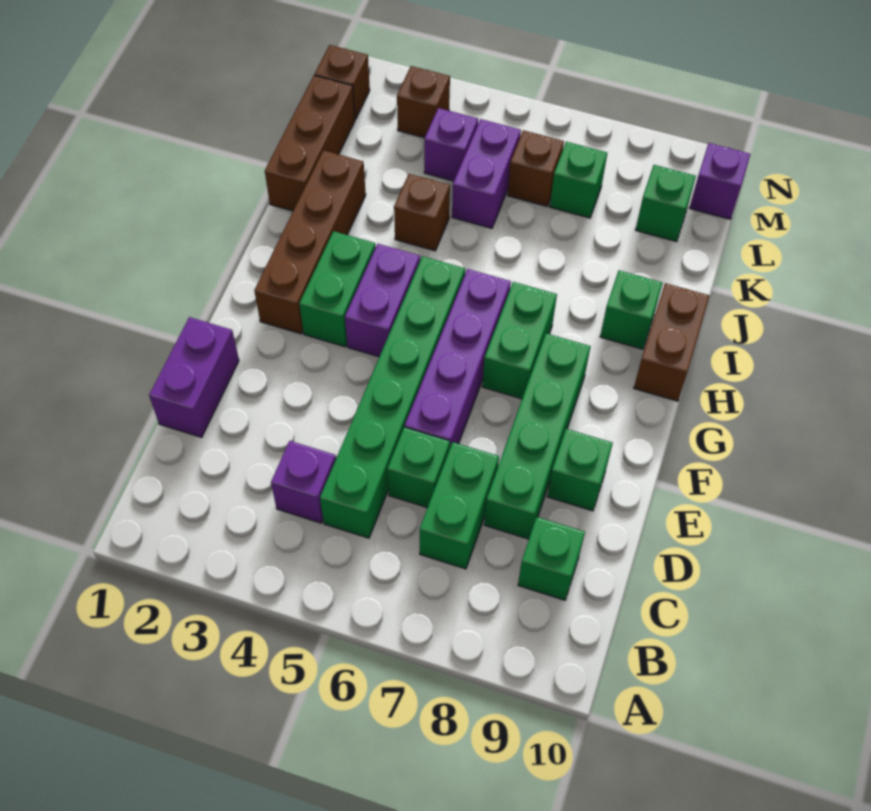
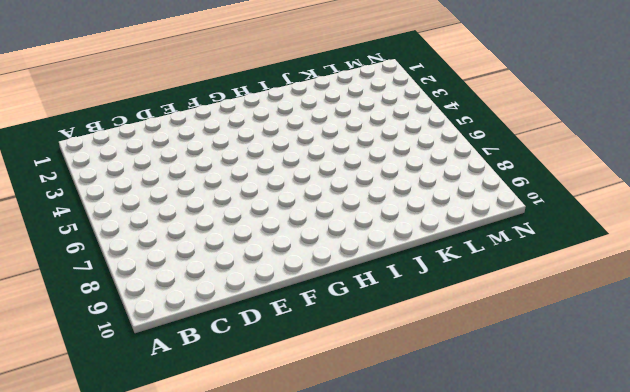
none -> purple brick C4 level 1
none -> green brick C5:H5 level 1
none -> green brick C7:D7 level 1

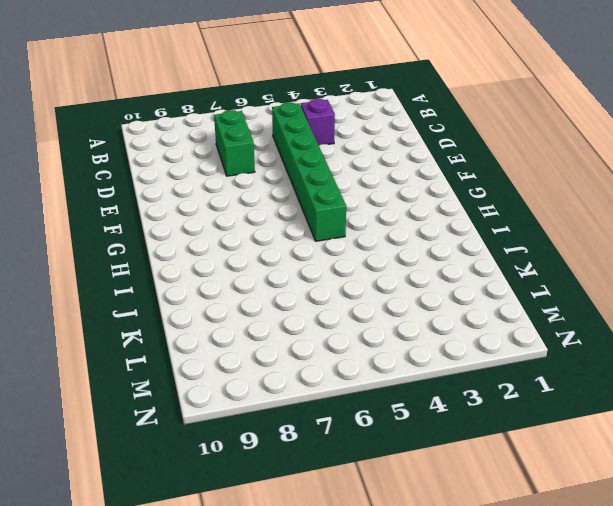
none -> green brick C9 level 1
none -> purple brick D1:E1 level 1
none -> green brick D6 level 1

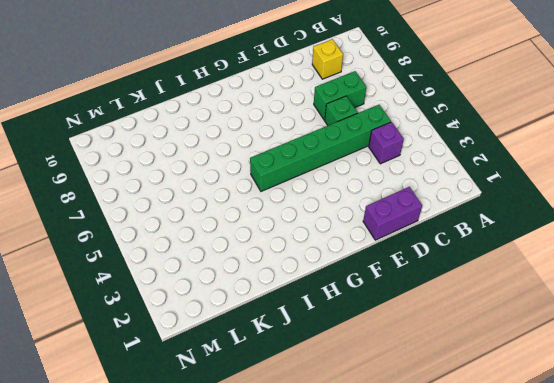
yellow brick C9 level 1 -> green brick C9 level 1
none -> green brick D8:G8 level 1
none -> purple brick E6:H6 level 1
none -> green brick E9 level 1

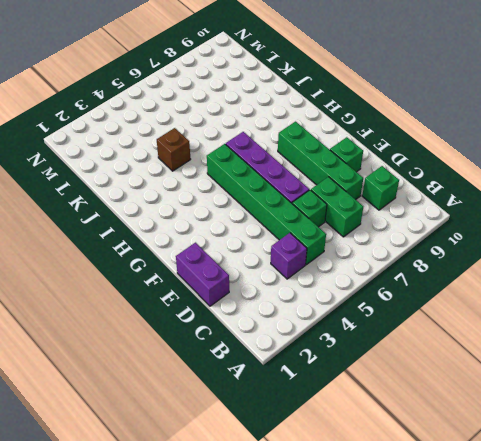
none -> brown brick G2:J2 level 1
none -> green brick G3:H3 level 1
none -> purple brick G4:H4 level 1

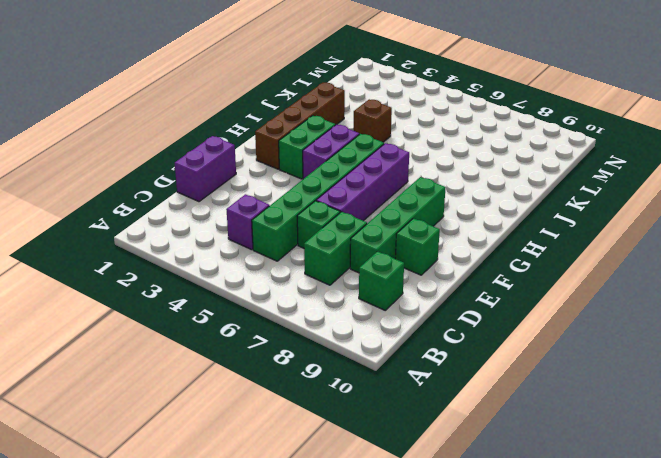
none -> green brick G7:H7 level 1
none -> brown brick H10:I10 level 1
none -> green brick I9 level 1

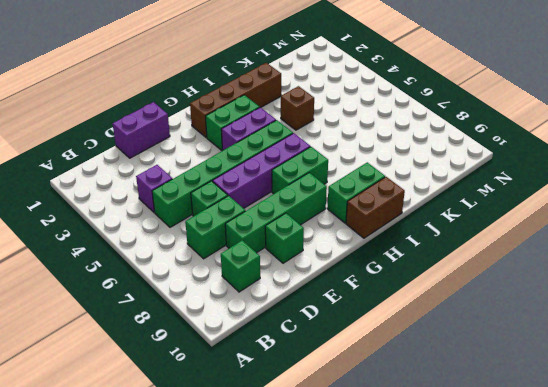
green brick H9:I9 level 1 -> green brick I9 level 1
none -> brown brick J1:L1 level 1
none -> purple brick K5:L5 level 1
none -> purple brick L4 level 1

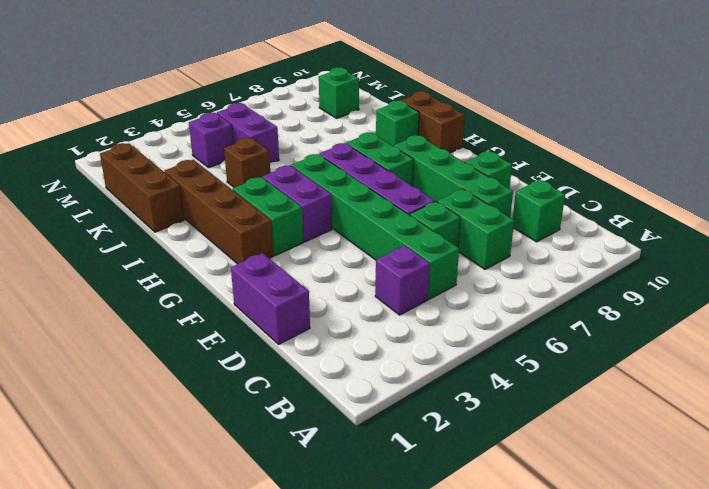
none -> brown brick L6 level 1
none -> green brick L7 level 1
none -> brown brick M1 level 1

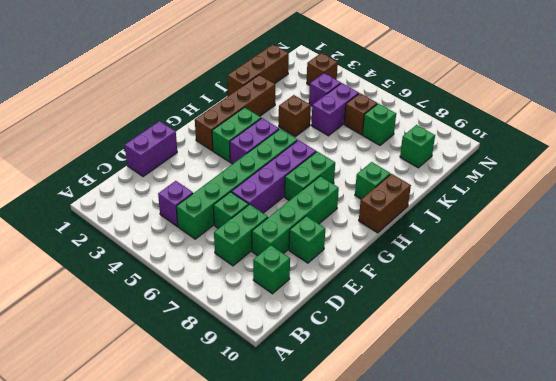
none -> brown brick M1 level 1
none -> purple brick M10 level 1

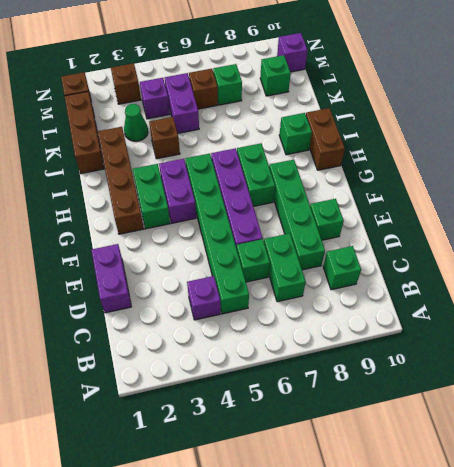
green cone K3 level 1 -> none

